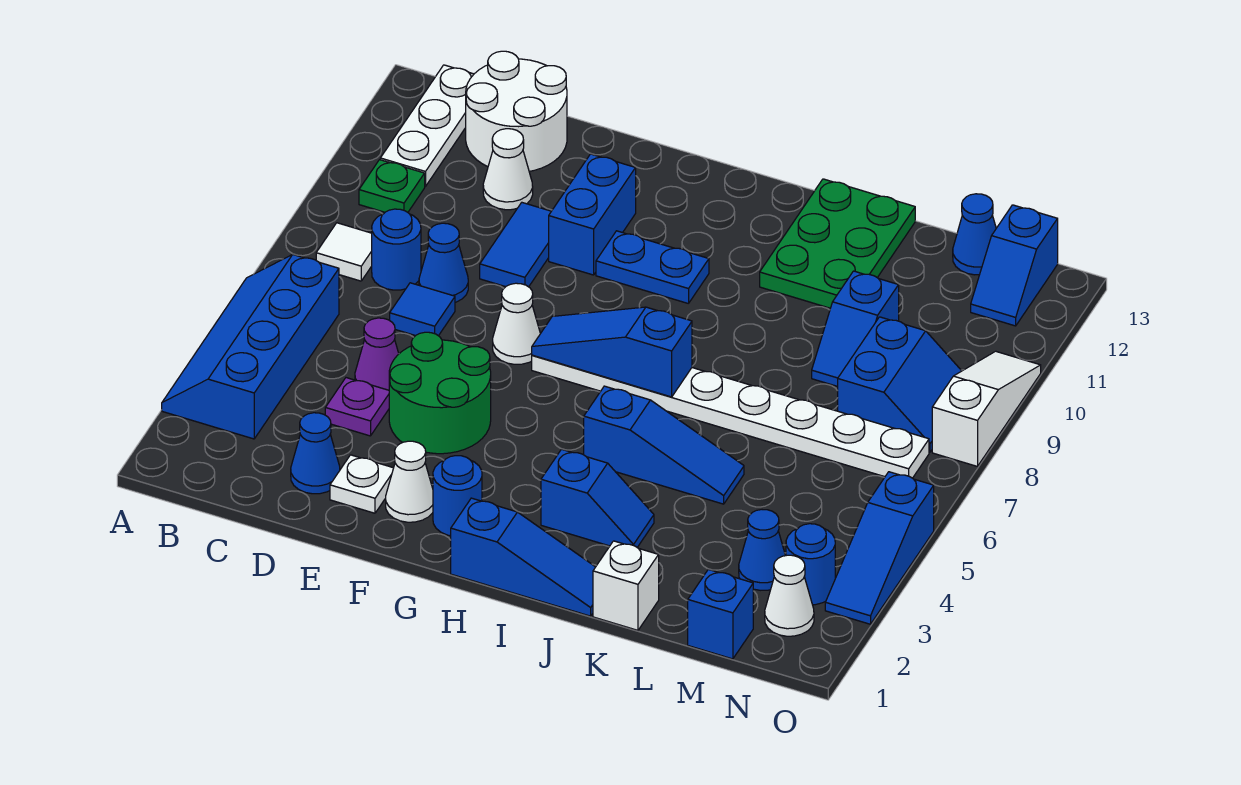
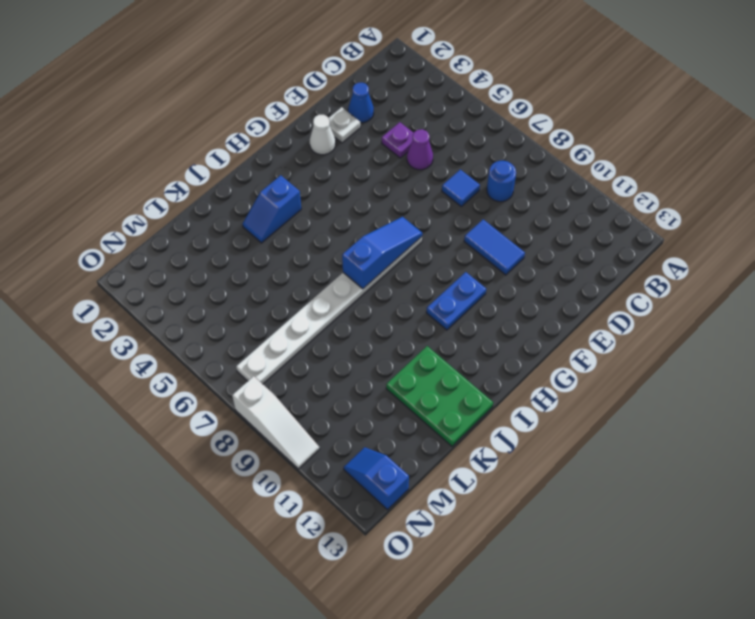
none -> blue slope A3:B6 level 1 top B
none -> white tile B8 level 1
none -> green plate B10 level 1
none -> white plate B11:B13 level 1

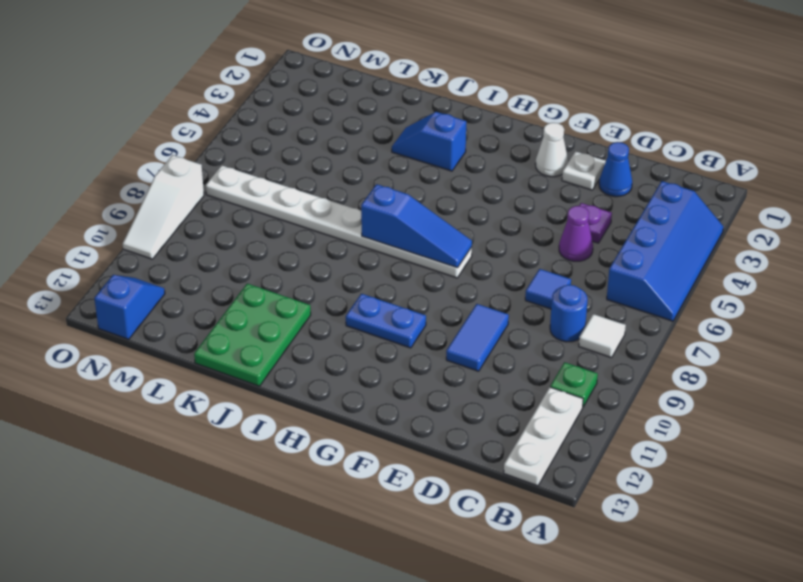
none -> white round brick C12:D13 level 1
none -> blue cone D8 level 1
none -> white cone D11 level 1
none -> green round brick E4:F5 level 1

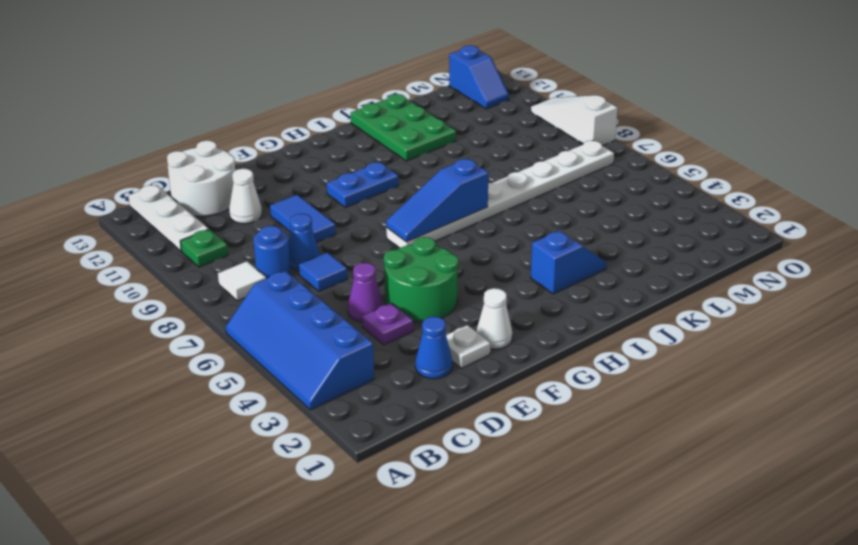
none -> white cone F7 level 1
none -> blue brick F10:F11 level 1
none -> blue round brick G2 level 1
none -> blue slope H1:J1 level 1 top H

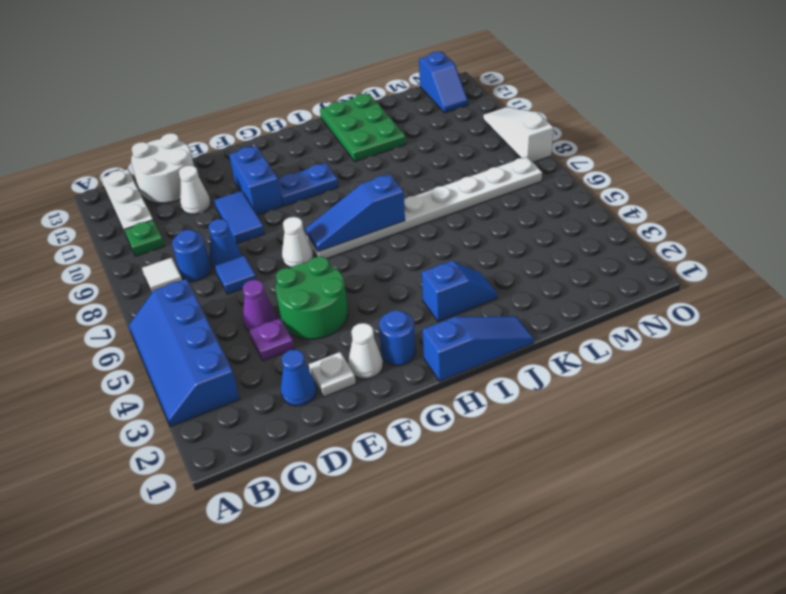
none -> blue slope I5:K5 level 1 top I
none -> white brick K1 level 1
none -> blue slope L9:L10 level 1 top 10
none -> blue brick M1 level 1

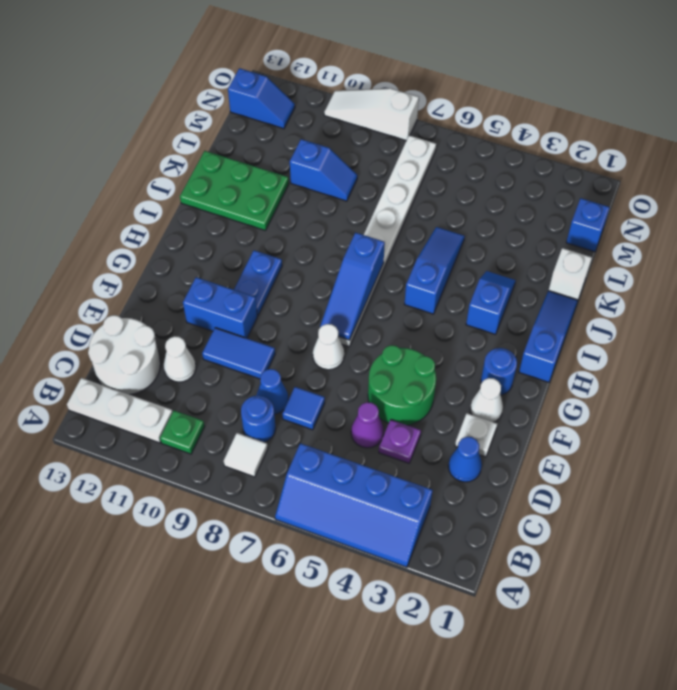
none -> blue cone M3 level 1
none -> blue slope M8:N9 level 1 top M
none -> blue cone M13 level 1
none -> white cone N2 level 1

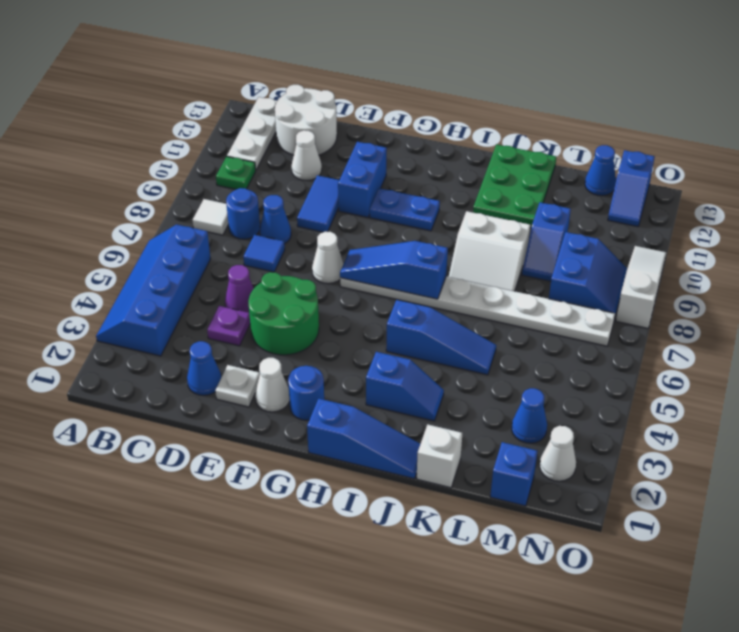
white slope J8:K9 level 1 top 9 -> none
none -> blue round brick N3 level 1
none -> blue slope O3:O5 level 1 top 5

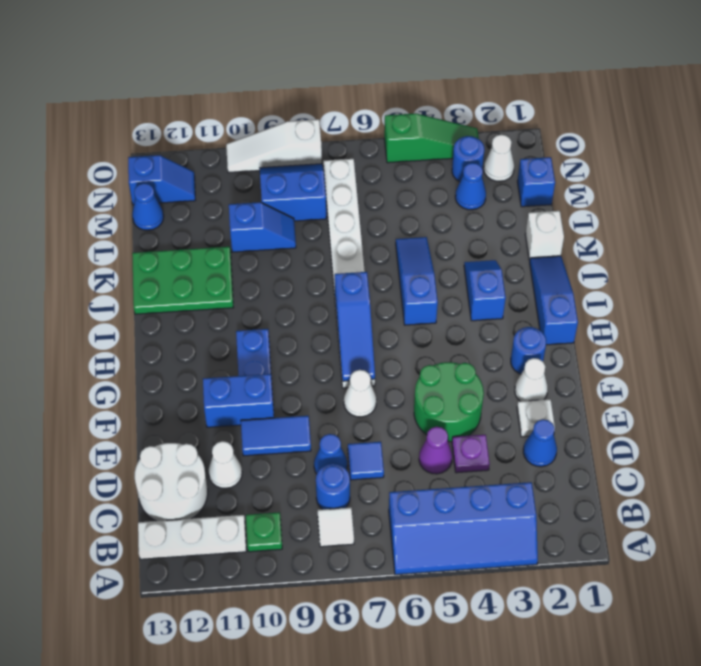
green slope O3:O5 level 1 top 5 -> blue slope O3:O5 level 1 top 5

